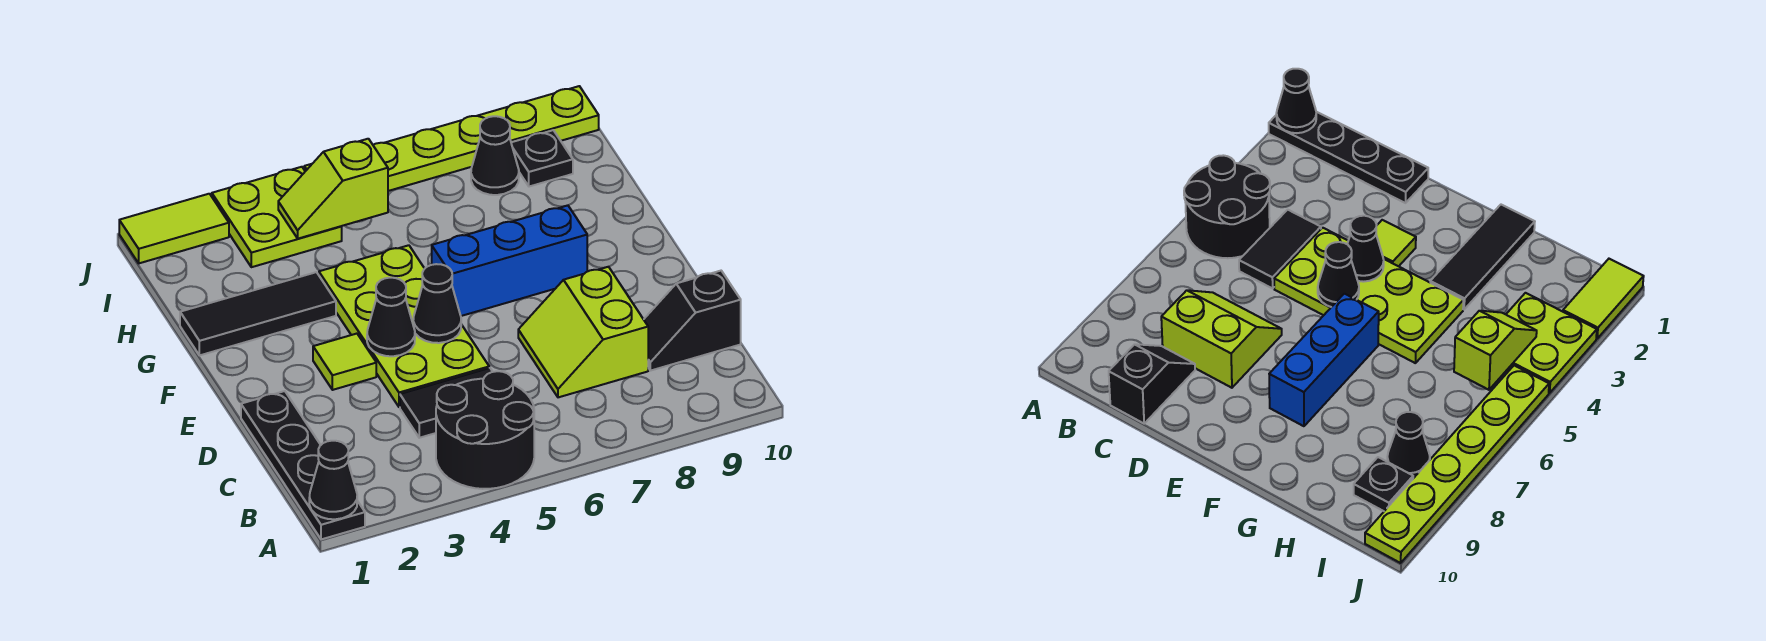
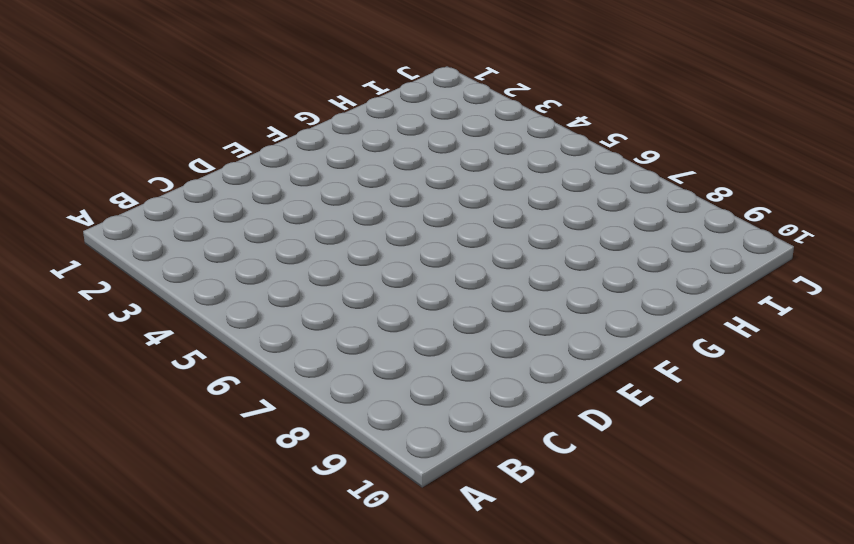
none -> black plate A1:D1 level 1
none -> black round brick A4:B5 level 1
none -> black tile C4:C5 level 1

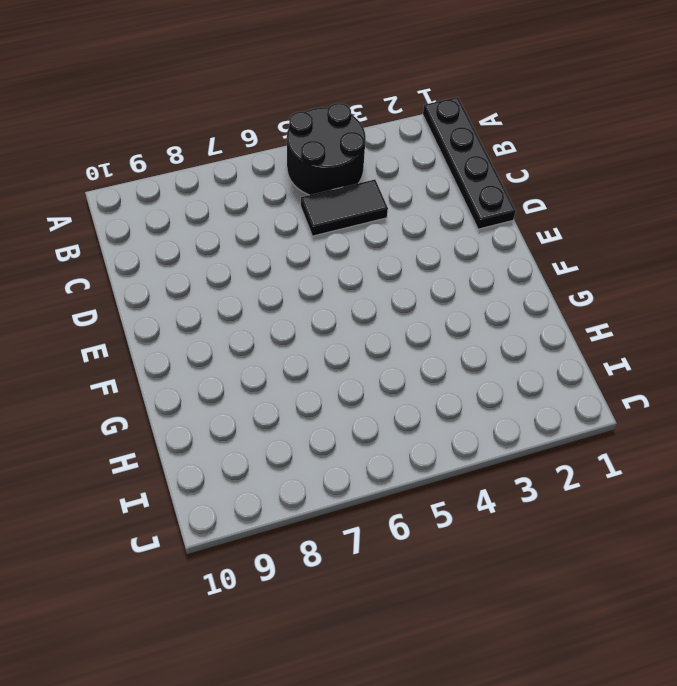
none -> lime slope C7:D8 level 1 top 8
none -> black slope C9:C10 level 1 top 10
none -> lime plate D4:G5 level 1

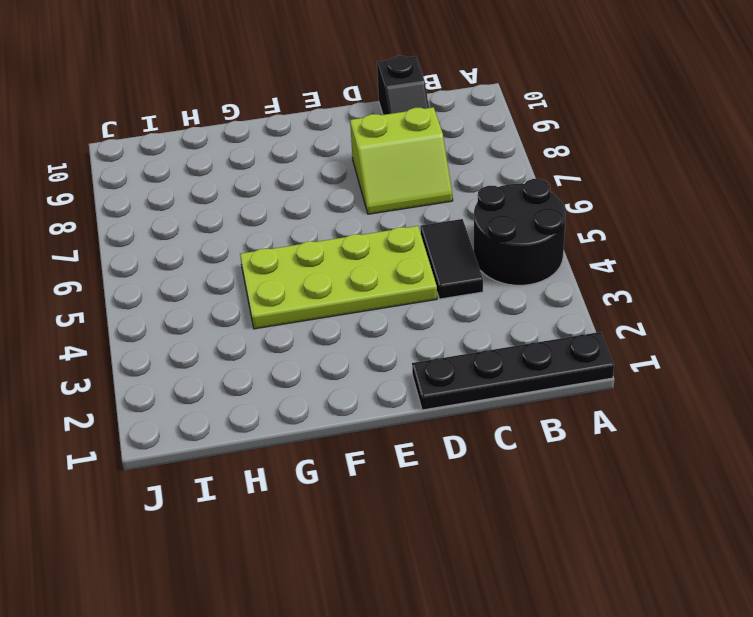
none -> lime tile E3 level 1
none -> blue brick F6:F8 level 1
none -> black tile G1:G3 level 1

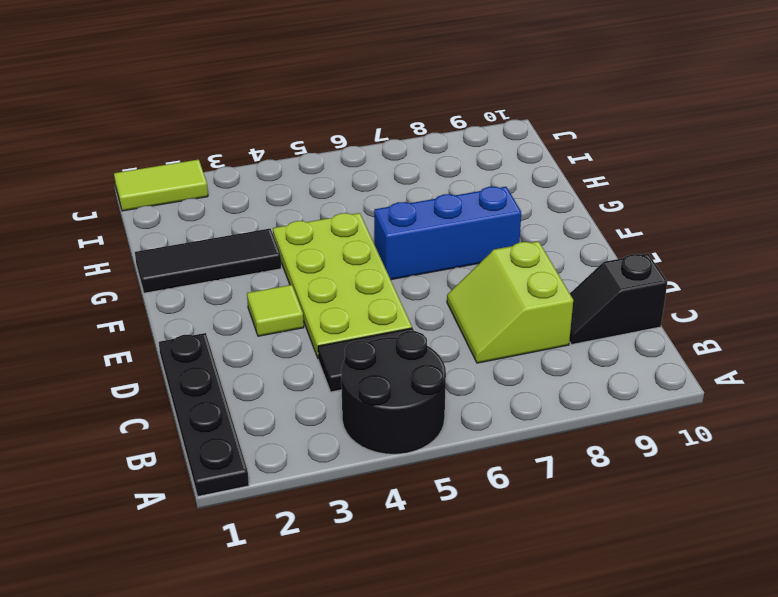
none -> lime plate I3:J4 level 1
none -> black cone I8 level 1
none -> black plate I9 level 1

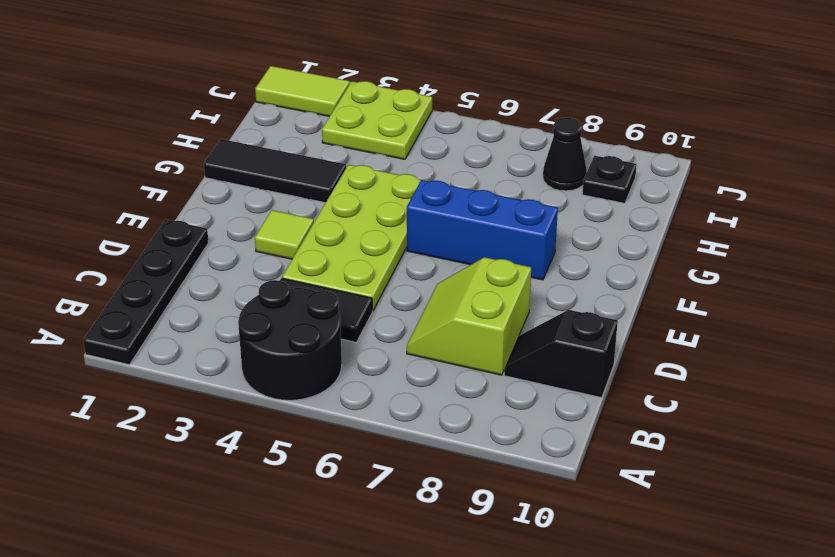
none -> lime plate J5:J10 level 1
none -> black cone A1 level 2
none -> black cone E4 level 2

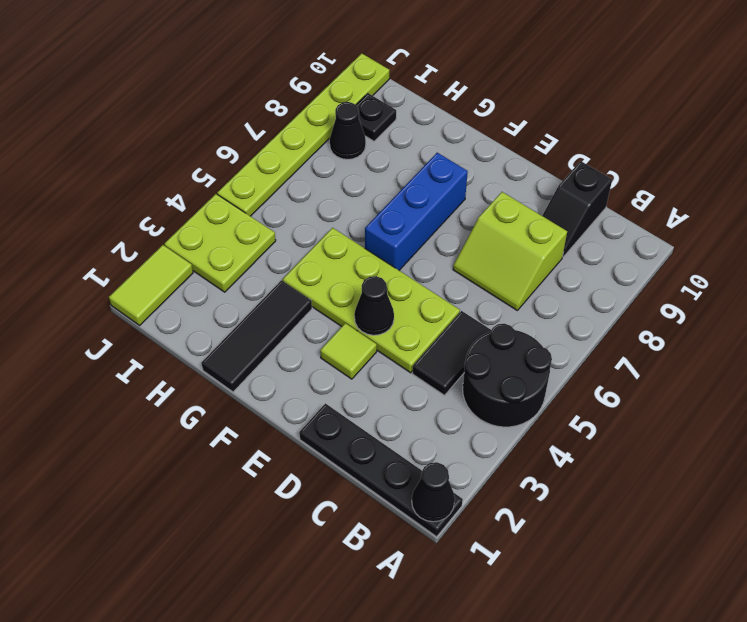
none -> black cone E5 level 2
none -> lime slope I4:I5 level 2 top 5

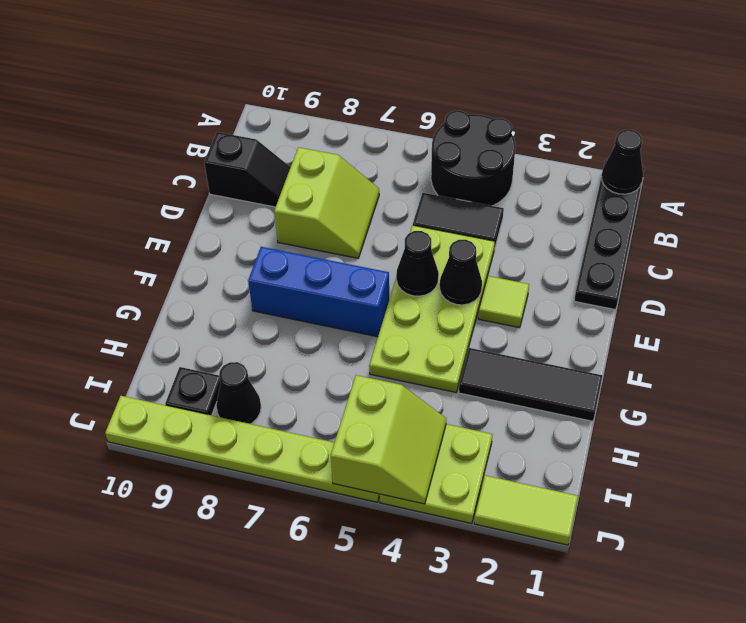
lime slope I4:J5 level 2 top 5 -> lime slope I4:I5 level 2 top 5

